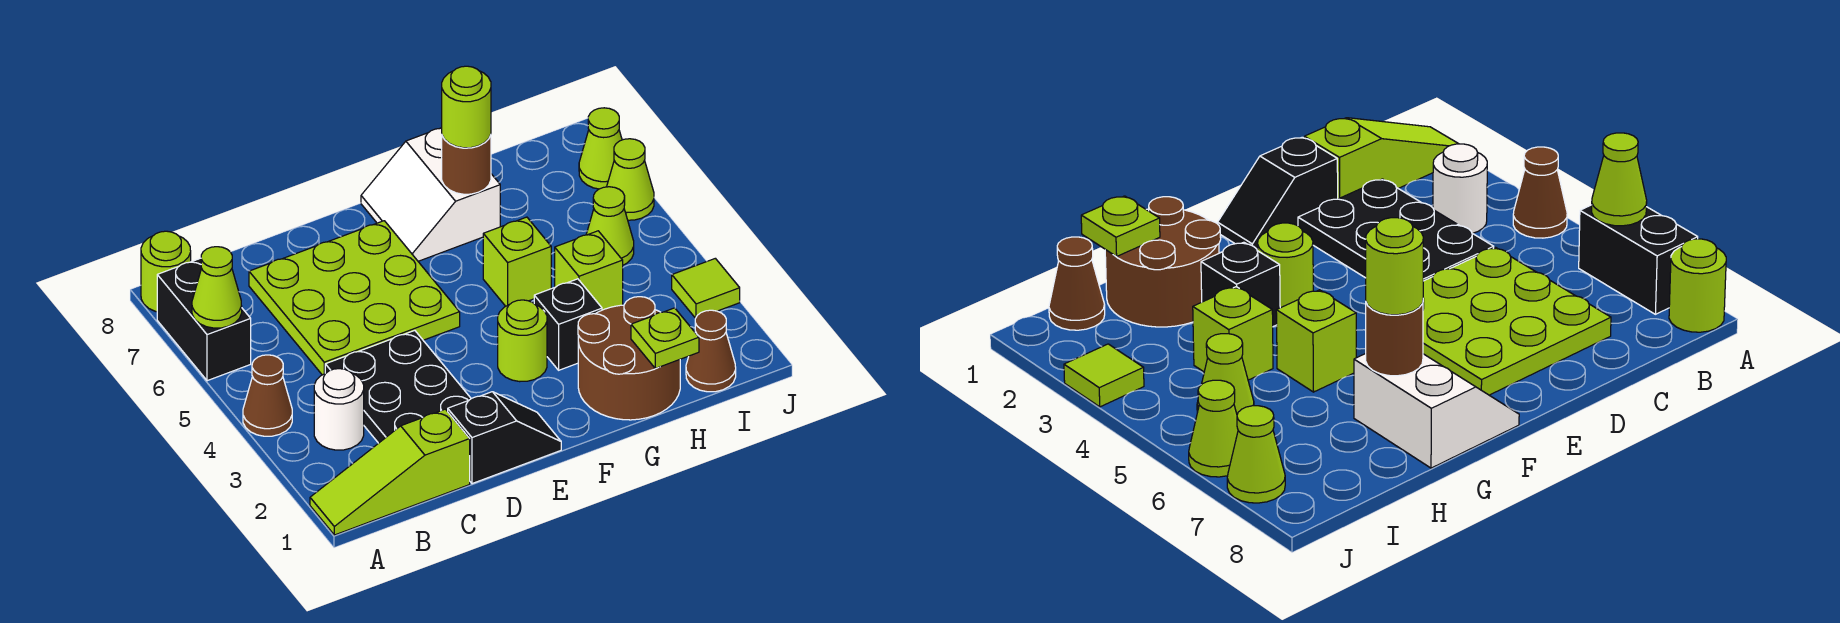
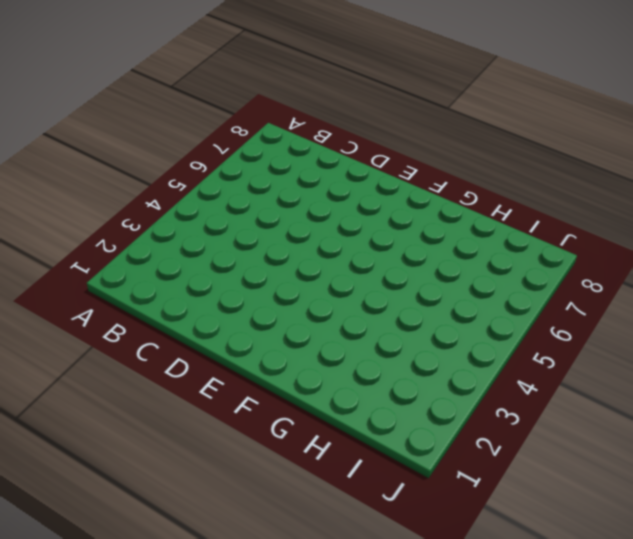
none -> lime slope A1:C1 level 1 top C
none -> brown cone A4 level 1
none -> black brick A6:A7 level 1

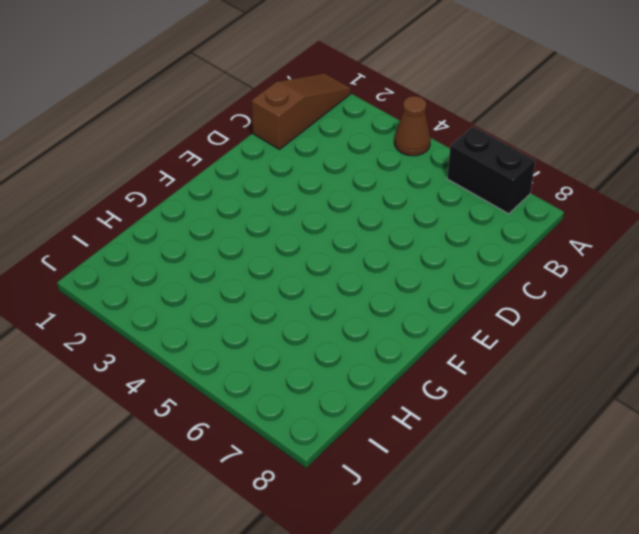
brown slope A1:C1 level 1 top C -> lime slope A1:C1 level 1 top C
none -> lime round brick A8 level 1
none -> white round brick B3 level 1
none -> black plate C2:D4 level 1

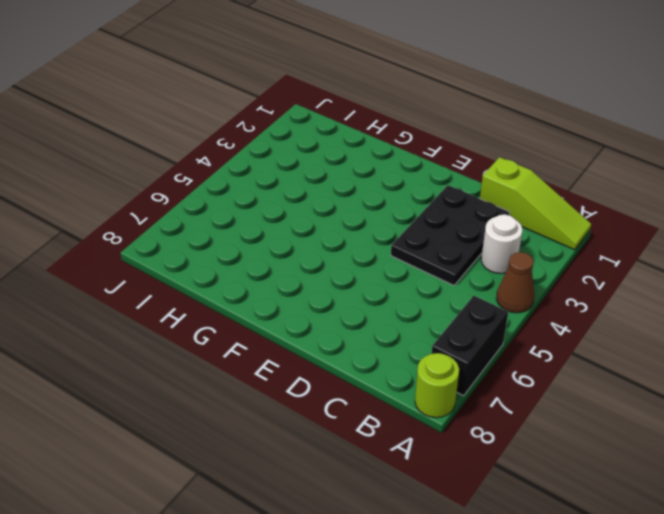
none -> lime plate C5:E7 level 1
none -> black slope D1:E1 level 1 top D
none -> lime round brick F3 level 1

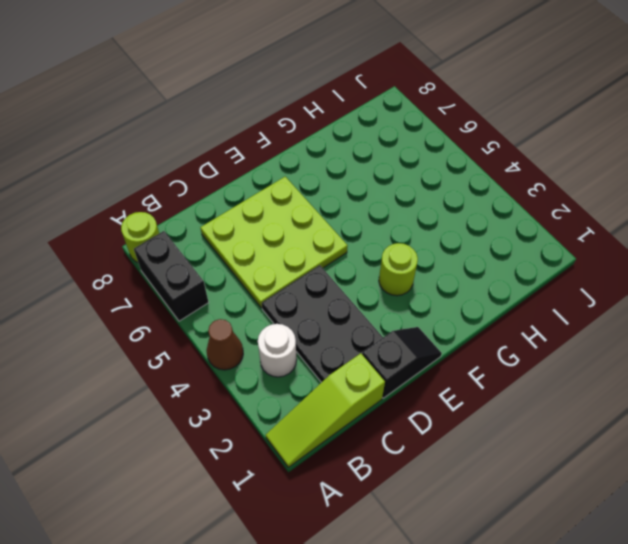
none -> white slope F7:G8 level 1 top G
none -> brown round brick G1:H2 level 1
none -> black brick G3 level 1

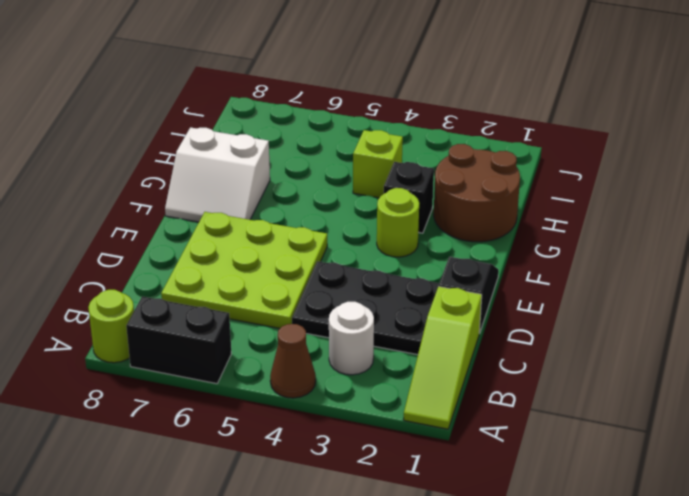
none -> lime brick G5 level 1
none -> brown cone I1 level 1
none -> lime cone I5 level 1

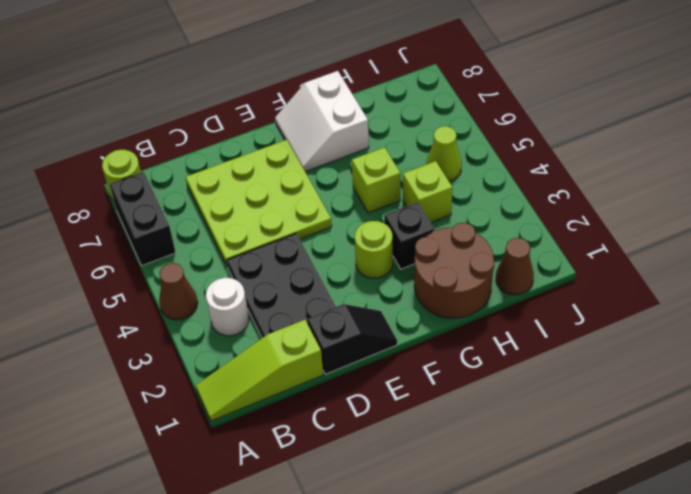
none -> lime tile J3 level 1
none -> lime cone J6 level 1
none -> lime cone J7 level 1

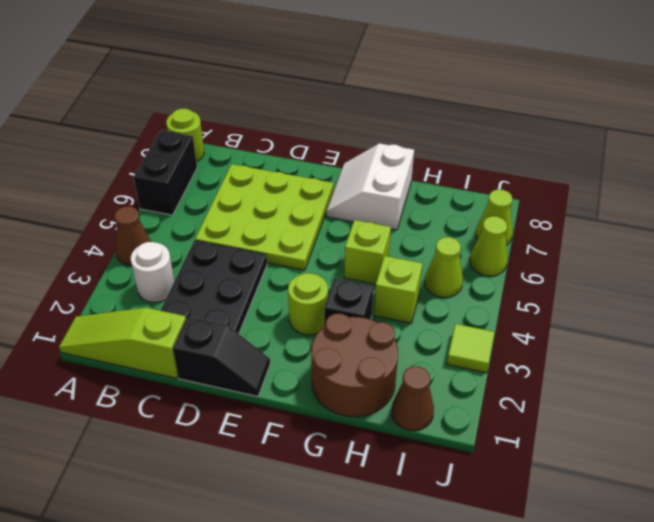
none -> lime cone A6 level 2
none -> brown round brick G7 level 2
none -> lime plate H1 level 2

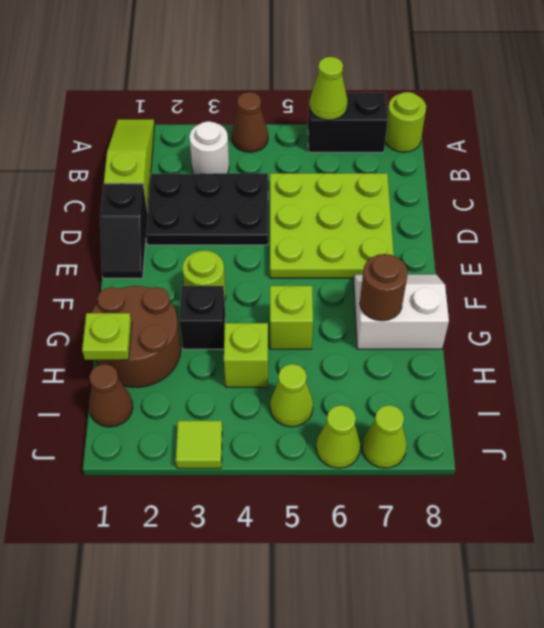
none -> lime round brick G7 level 3

